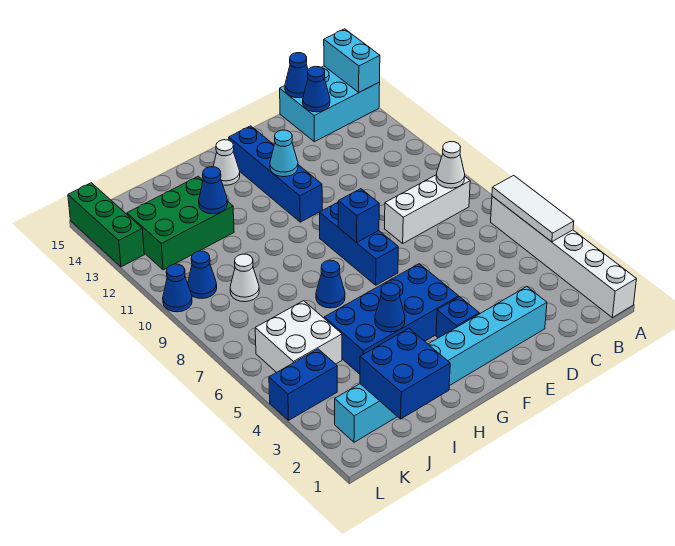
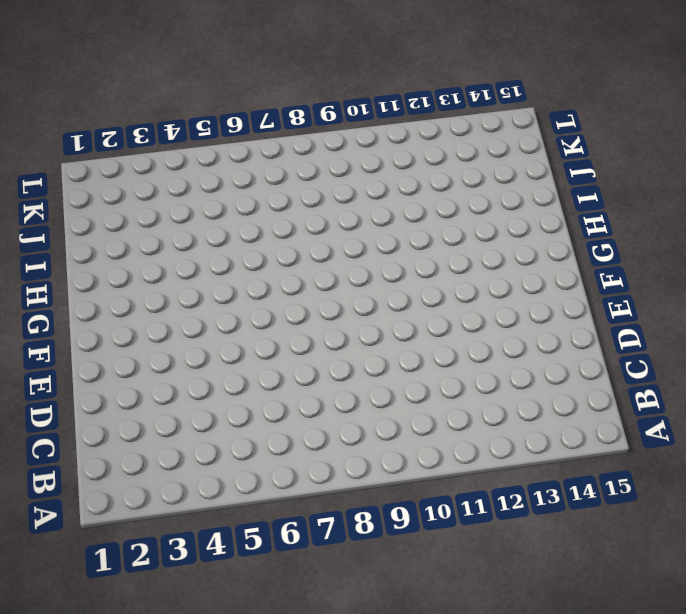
none -> white brick A1:A6 level 1
none -> cyan brick A14:C15 level 1
none -> white brick B8:D8 level 1

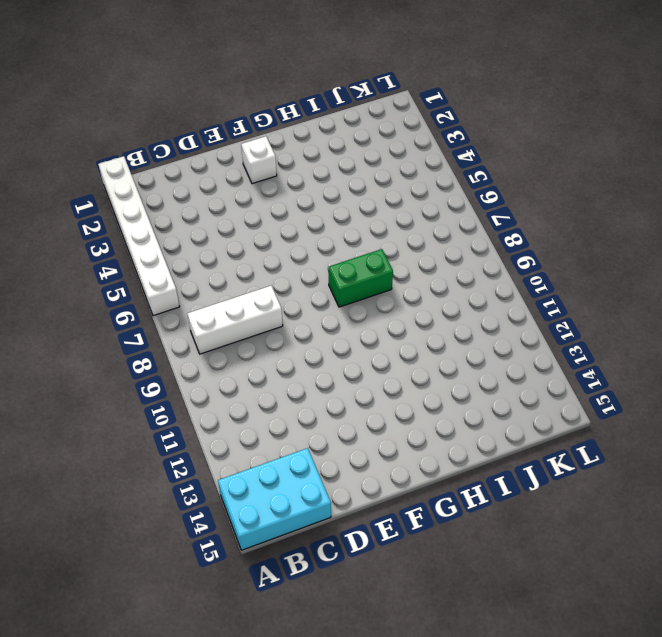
white brick F2 level 1 -> cyan brick D2:K2 level 1
green brick G8:H8 level 1 -> none
none -> blue brick F3 level 1
none -> blue brick F4:I5 level 1
none -> blue brick F7:F9 level 1

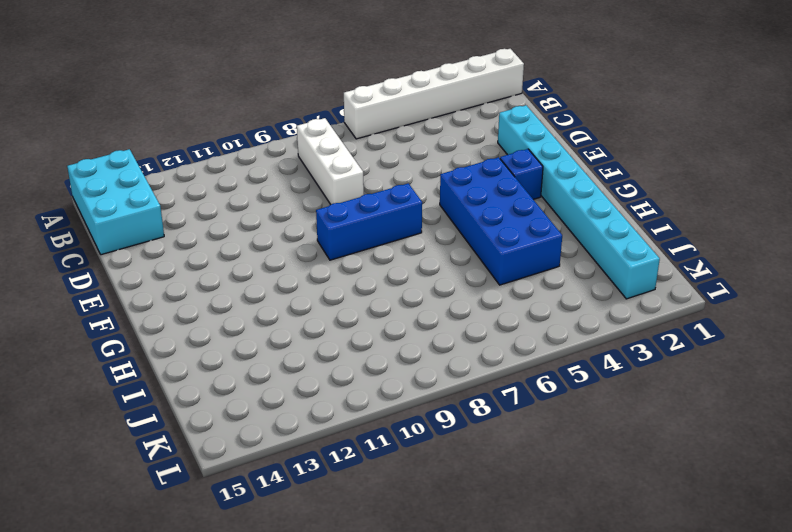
none -> blue brick F11:F14 level 1
none -> white cone G14 level 1
none -> blue cone H7 level 1

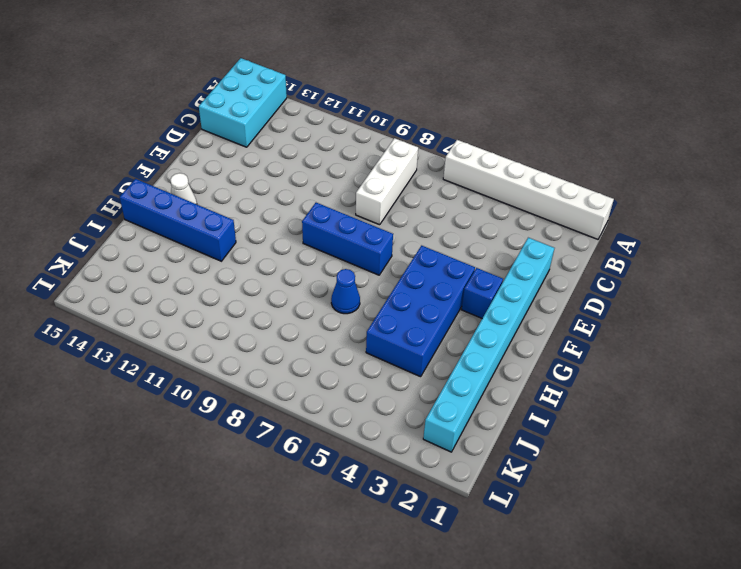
blue brick H12:H15 level 1 -> blue brick F11:F14 level 1
none -> green brick I12:K13 level 1
none -> white brick J5:K6 level 1
none -> white cone J9 level 1

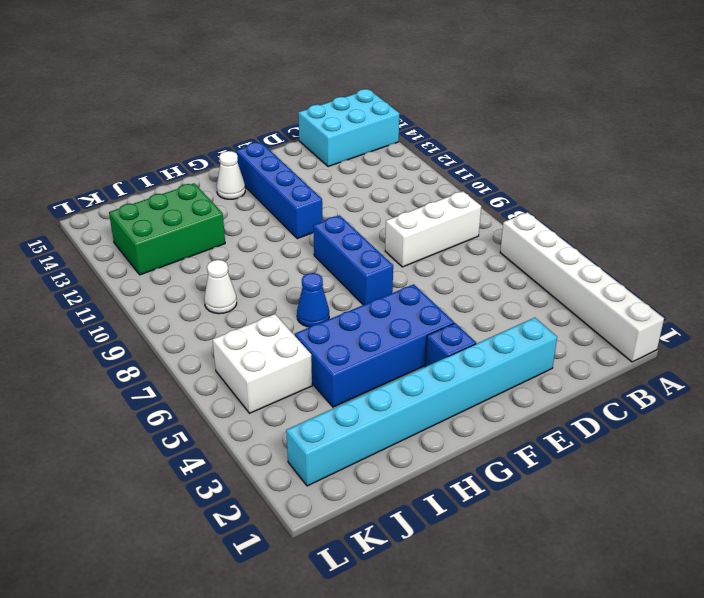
none -> blue brick K4:L4 level 1
none -> blue cone K10 level 1
none -> blue cone L10 level 1

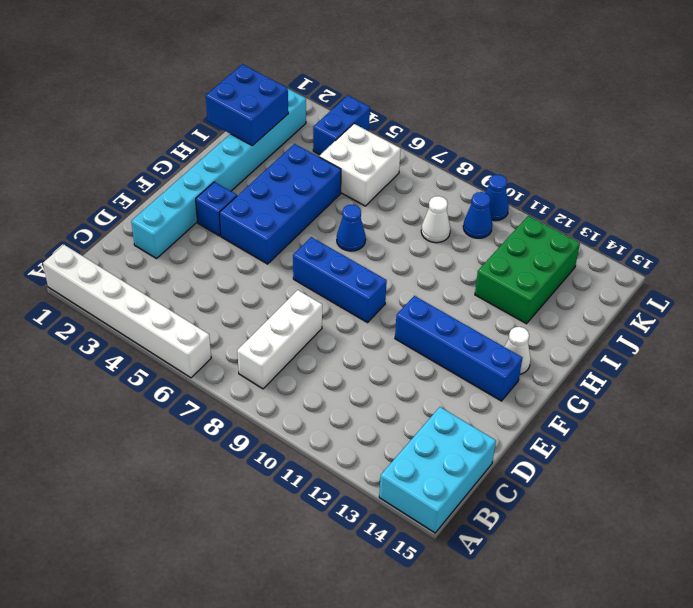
none -> green brick L13:L15 level 1
none -> white tile A4:A6 level 2
none -> cyan brick A14:A15 level 2

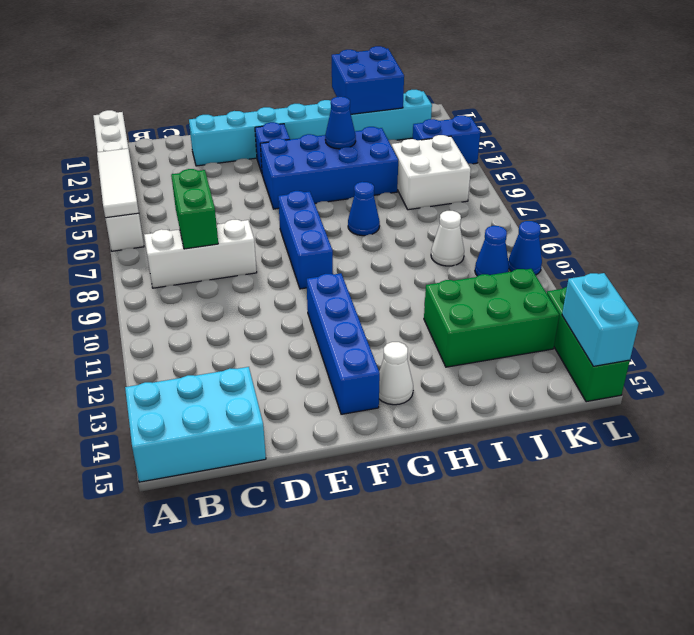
green brick C7:C8 level 2 -> none
cyan brick L14:L15 level 2 -> cyan brick A14:A15 level 2
none -> white cone B8 level 2
none -> blue cone C14 level 2
none -> blue cone C15 level 2

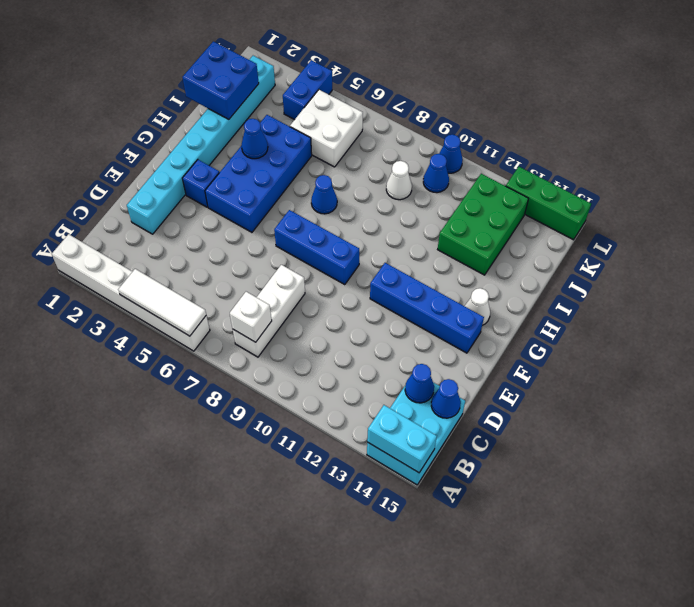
white brick B8 level 2 -> white cone B8 level 2
none -> blue brick F8 level 2
none -> cyan cone F12 level 2
none -> blue cone I12 level 2

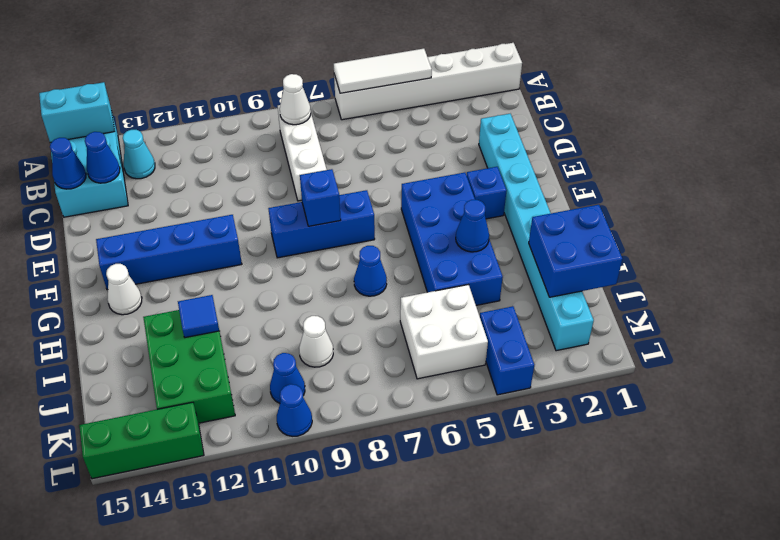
cyan cone B13 level 1 -> cyan cone F12 level 2
blue tile I12 level 2 -> blue cone I12 level 2

